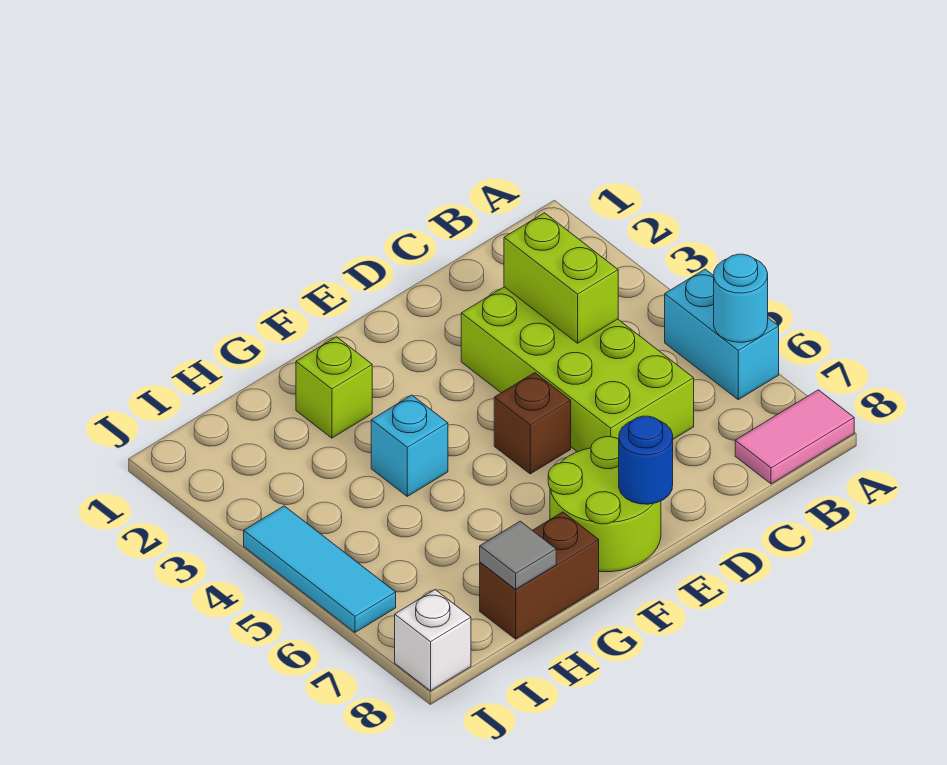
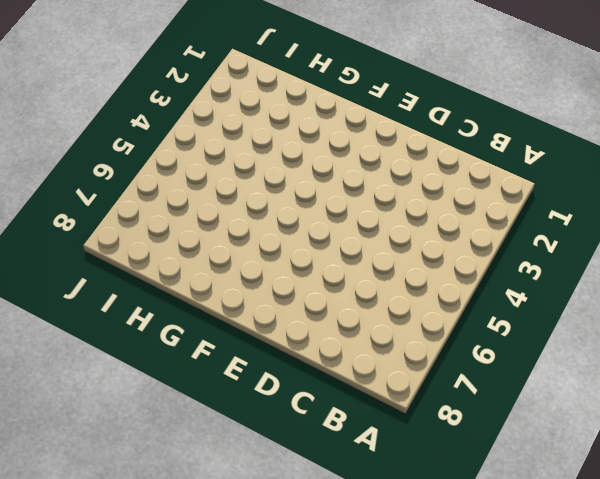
none -> cyan brick A5:A6 level 1
none -> pink tile A8:B8 level 1
none -> lime brick C3:D6 level 1

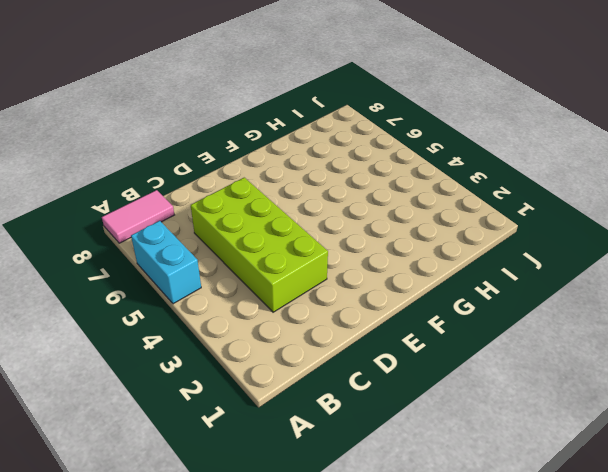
none -> brown brick E5 level 1
none -> lime round brick E7:F8 level 1
none -> lime brick G2 level 1

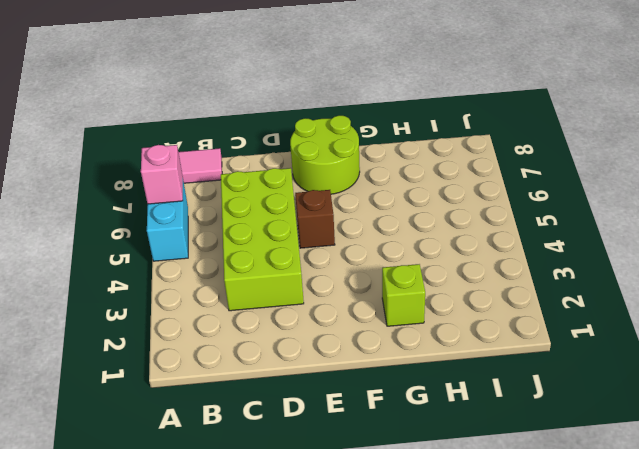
pink brick A6 level 2 -> cyan round brick A6 level 2
none -> cyan brick G4 level 1
none -> brown brick G8:H8 level 1
none -> cyan tile J4:J6 level 1

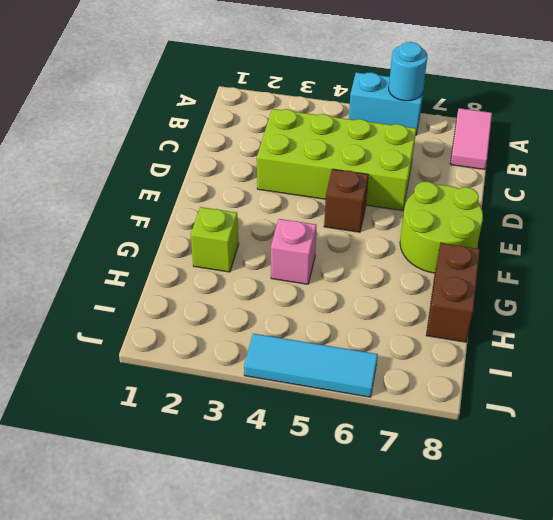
pink brick G4 level 1 -> cyan brick G4 level 1
none -> white brick J8 level 1
none -> lime brick C3:C4 level 2
none -> blue round brick E8 level 2

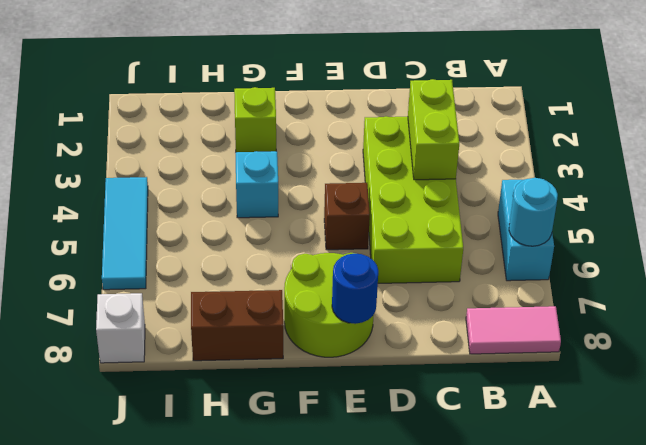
none -> grey tile H8 level 2

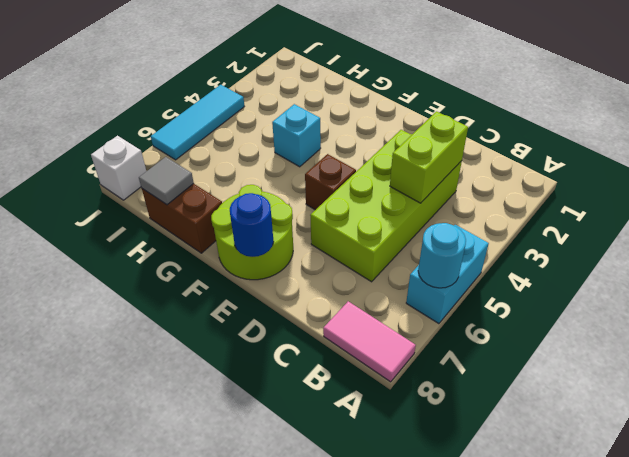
none -> lime brick G2 level 1

